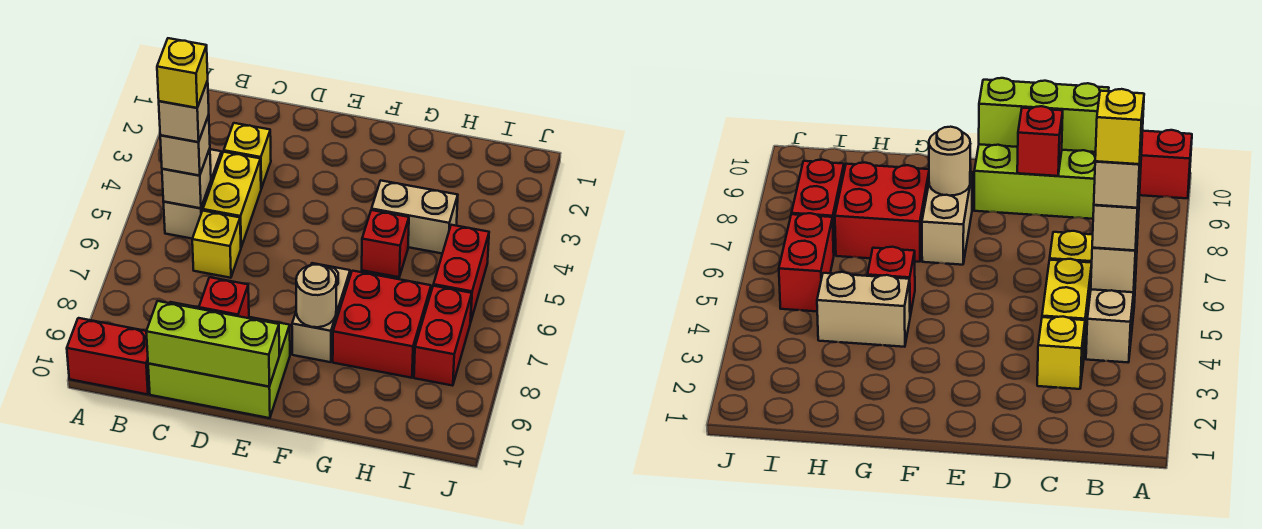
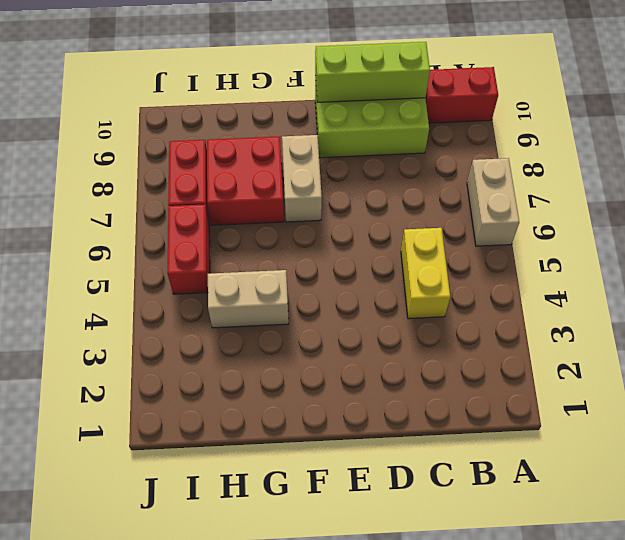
tan brick A6:A7 level 1 -> tan brick B4:B5 level 1
none -> yellow brick C3 level 1
none -> yellow brick C6 level 1
none -> red brick G5 level 1

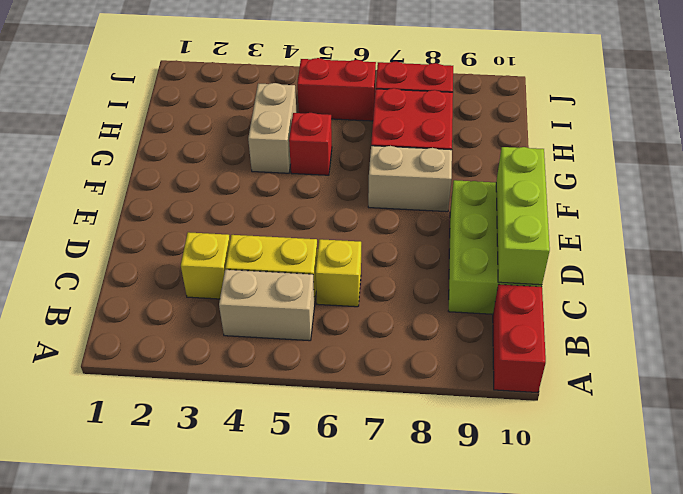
none -> tan brick B5 level 2
none -> red brick D9 level 2
none -> tan round brick F8 level 2

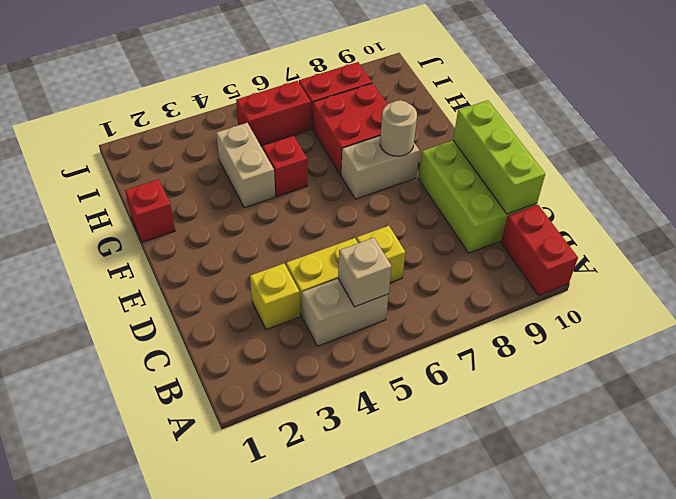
red brick G1 level 1 -> red brick D9 level 2
none -> tan brick B5 level 3
none -> tan brick B5 level 4
none -> yellow brick B5 level 5

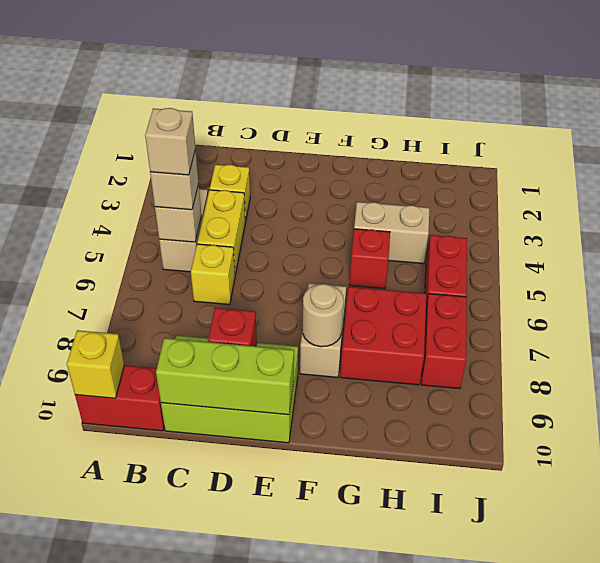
yellow brick A10 level 2 -> yellow brick B5 level 5

